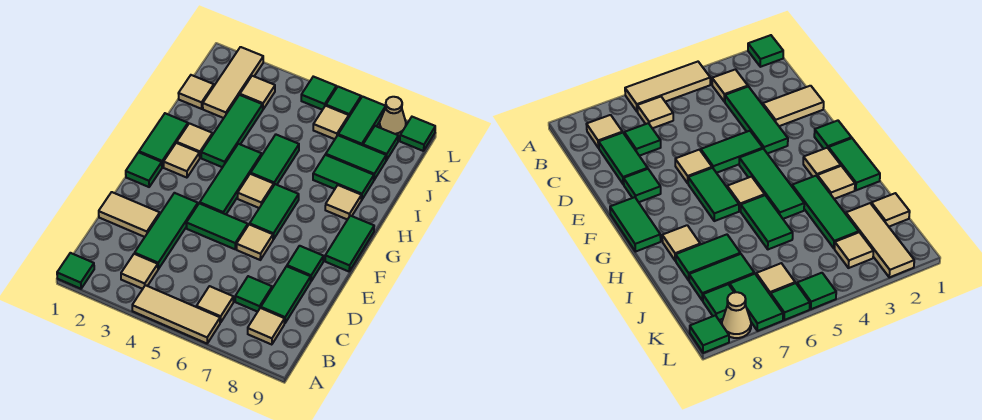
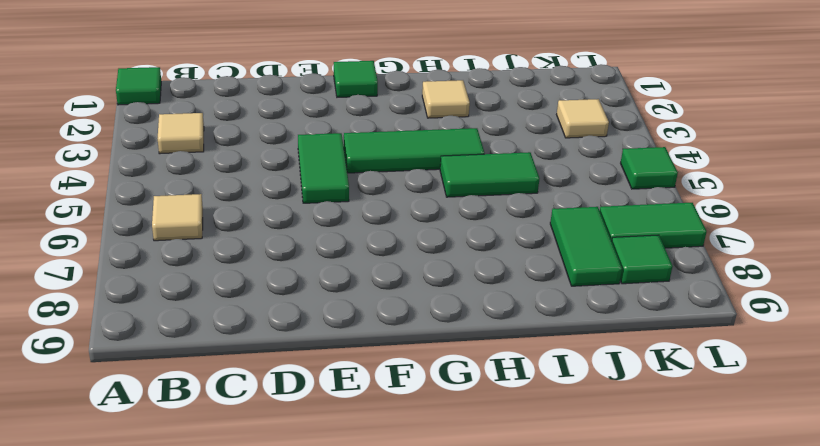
none -> tan tile A4:A6 level 1
none -> tan tile B8 level 1
none -> green tile C3:E3 level 1
none -> green tile C7 level 1

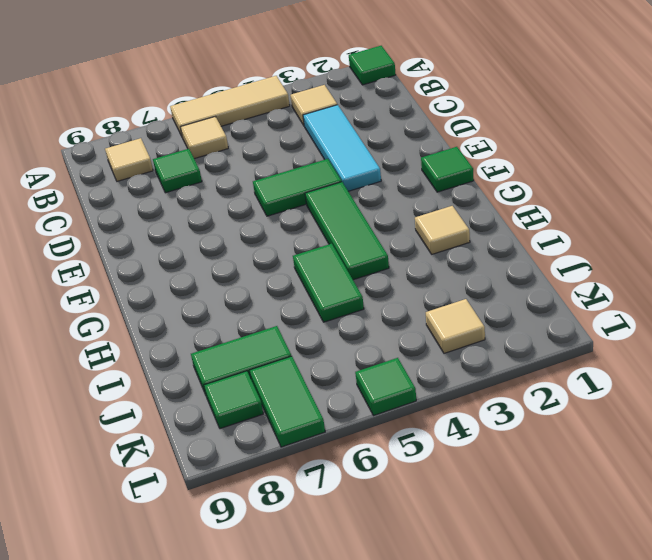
cyan tile C3:E3 level 1 -> green tile C3:E3 level 1
none -> green tile C8:D8 level 1
none -> tan tile D1:D2 level 1
none -> tan tile E6 level 1
none -> green tile E8 level 1

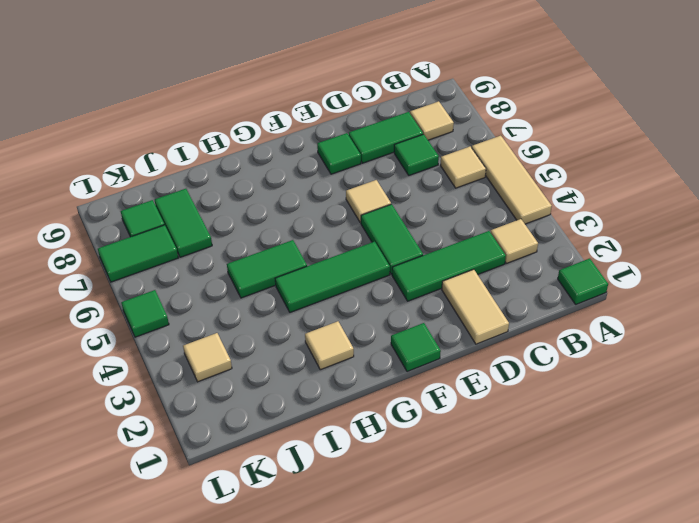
none -> green tile F6:G6 level 1
none -> green tile F9:G9 level 1
none -> green tile G1:H1 level 1
none -> tan tile G2 level 1

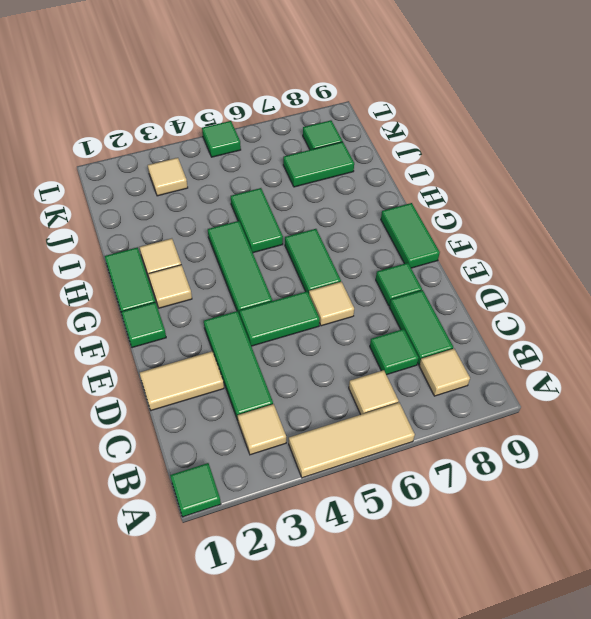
none -> tan tile G5 level 1
none -> green tile H3:J3 level 1
none -> tan tile H8 level 1
none -> green tile I7:I8 level 1

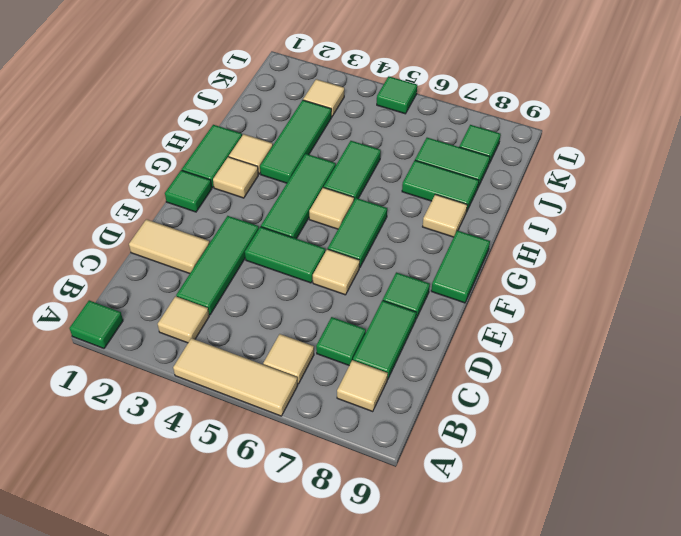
none -> tan tile J1 level 1
none -> tan tile J2:L2 level 1
none -> tan tile K6 level 1
none -> green tile K7:L7 level 1

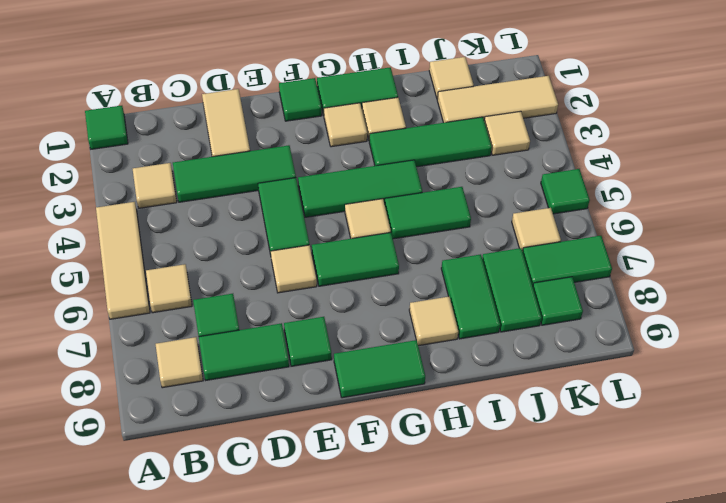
none -> green tile L6 level 1
none -> tan cone L8 level 1
none -> green tile L9 level 1

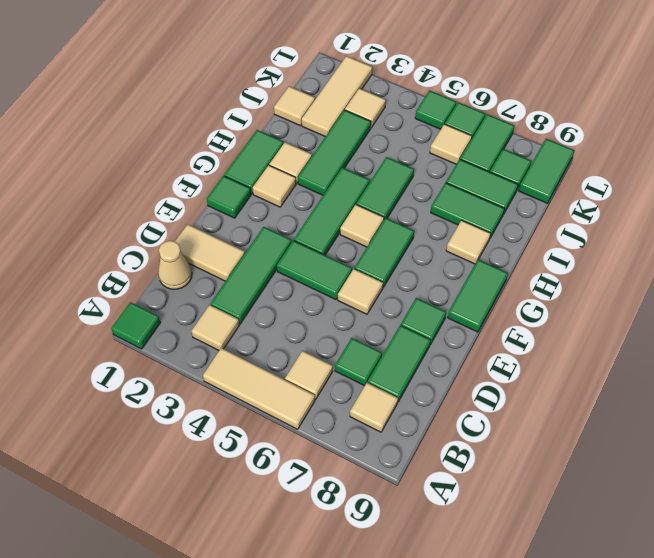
tan cone C1 level 1 -> tan cone L8 level 1
green tile K9:L9 level 1 -> green tile L9 level 1

